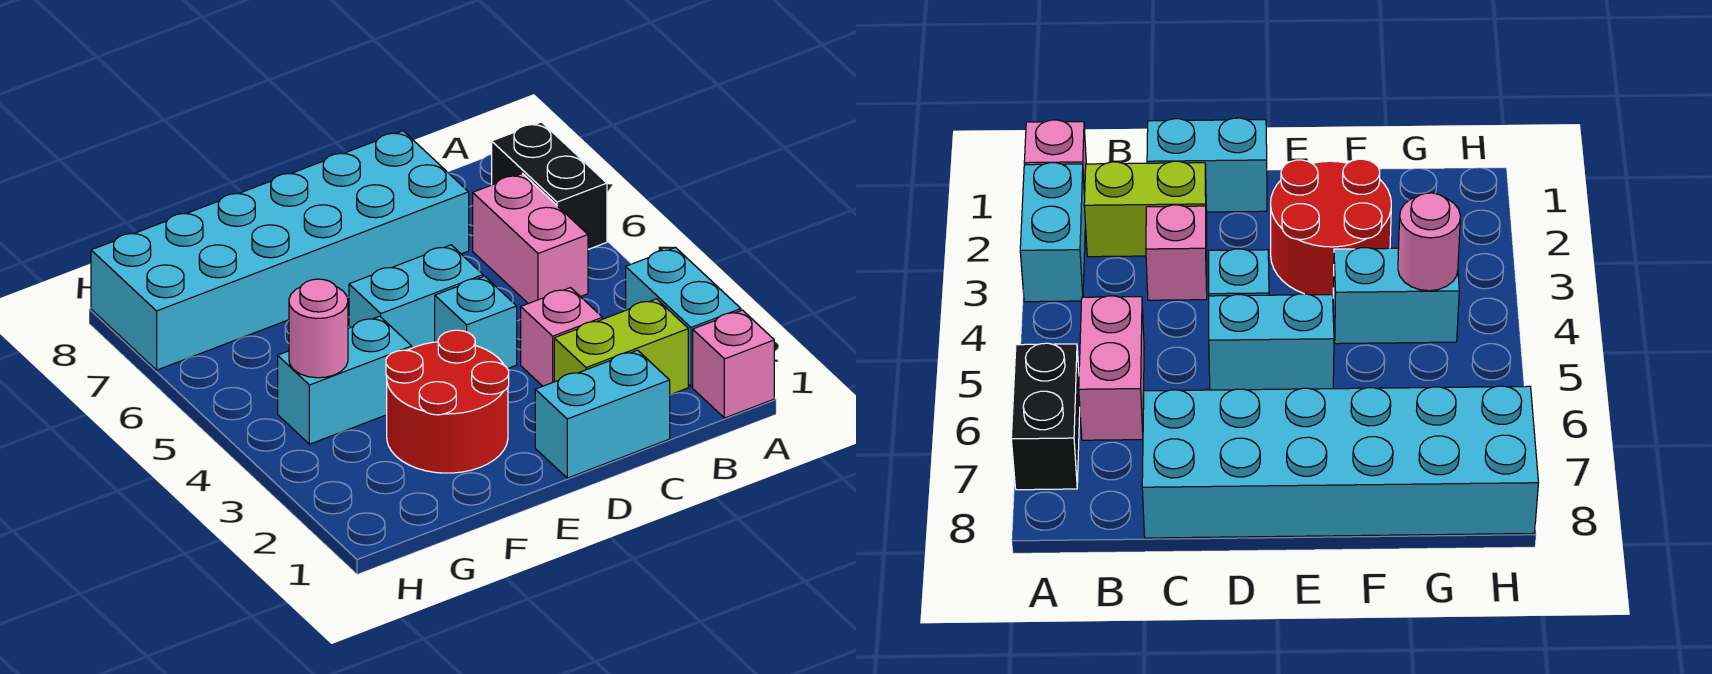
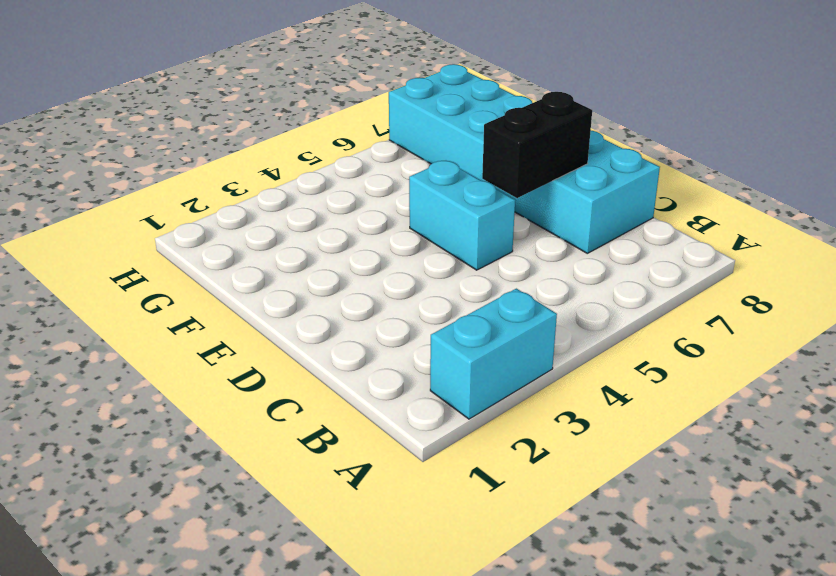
black brick D6:D7 level 2 -> black brick A6:A7 level 1
none -> pink brick A1 level 1
none -> lime brick B2:C2 level 1
none -> pink brick B5:B6 level 1

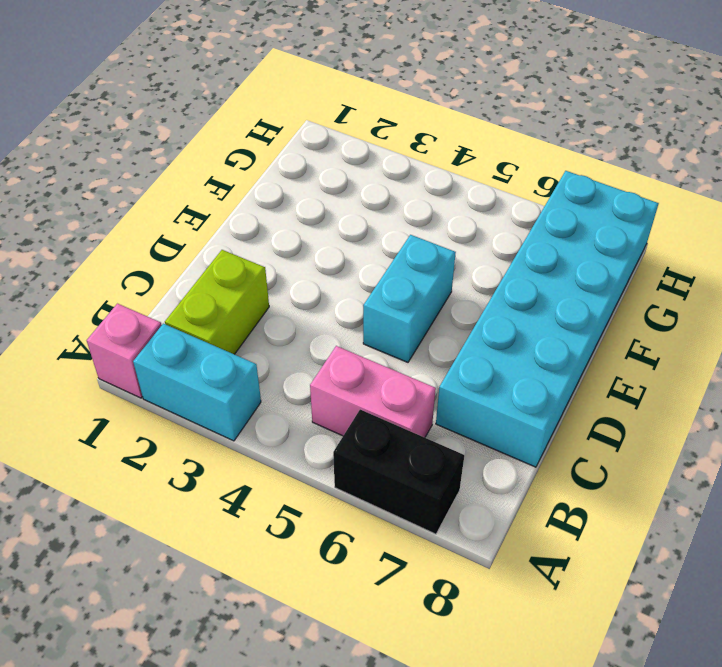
none -> cyan brick C1:D1 level 1
none -> pink brick C3 level 1
none -> cyan brick D4 level 1

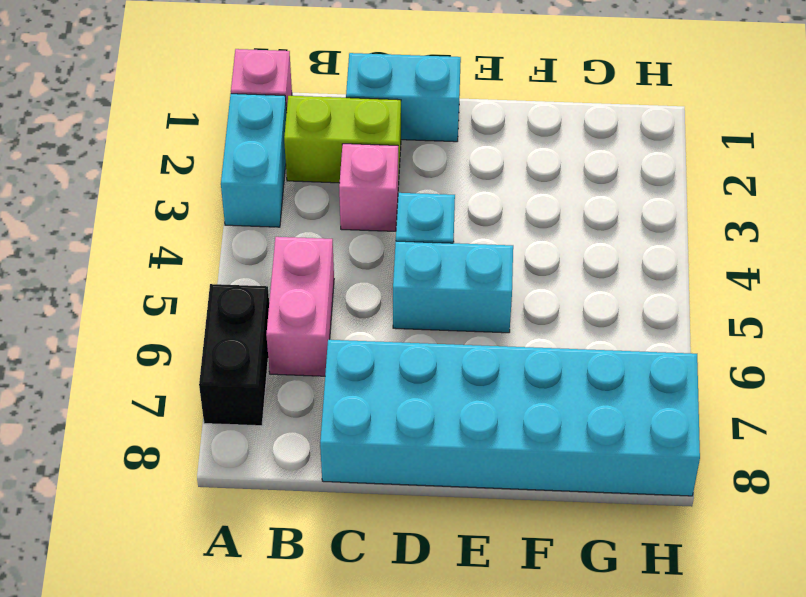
none -> red round brick E2:F3 level 1
none -> cyan brick F4:G4 level 1
none -> pink round brick G4 level 2

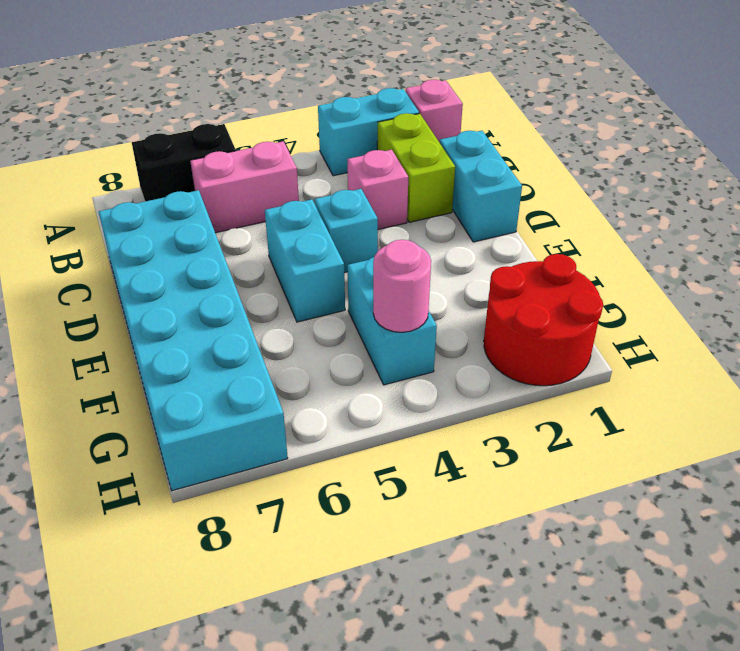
red round brick G1:H2 level 1 -> red round brick E2:F3 level 1

